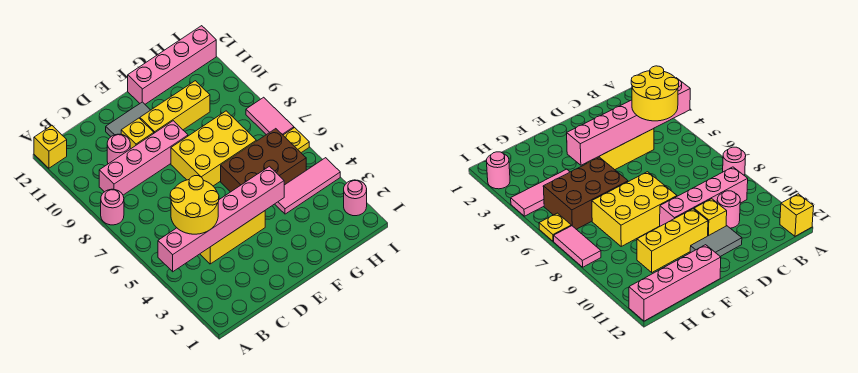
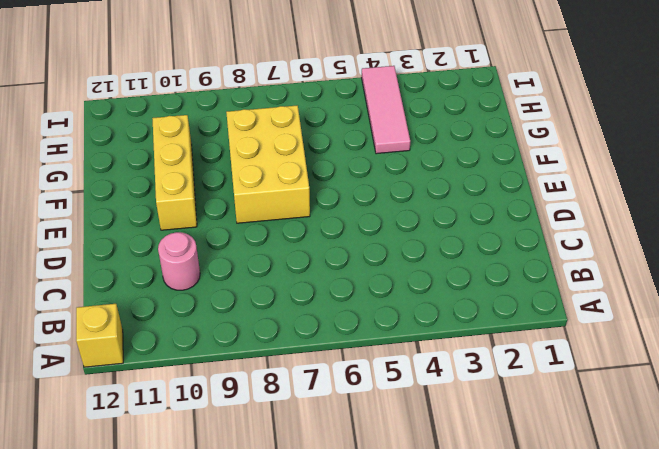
none -> pink round brick A8 level 1
none -> pink brick B9:E9 level 1
none -> yellow brick C4:E4 level 1

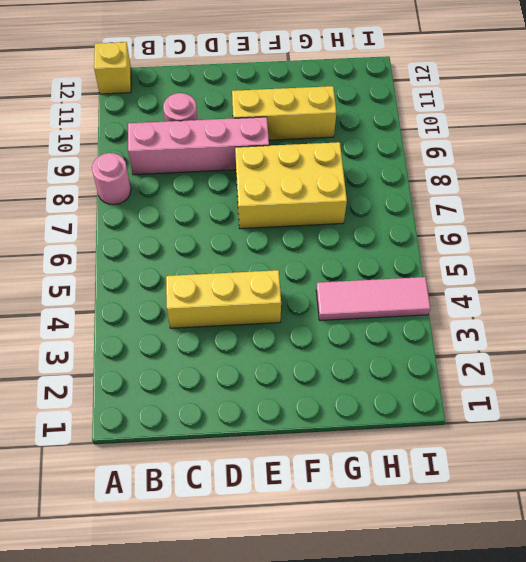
none -> yellow brick D10 level 1
none -> grey tile D11:E11 level 1
none -> brown brick F5:H6 level 1

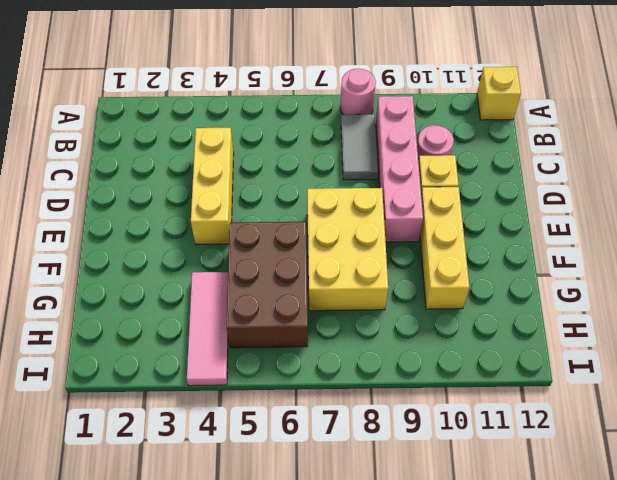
grey tile B8:C8 level 1 -> grey tile D11:E11 level 1
none -> pink brick F12:I12 level 1
none -> pink round brick I2 level 1
none -> yellow plate I6 level 1

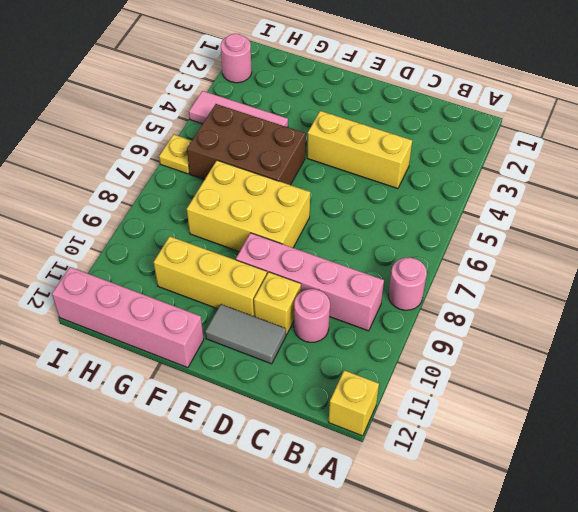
none -> pink tile I7:I8 level 1
none -> pink brick A4:F4 level 2
none -> yellow round brick B4:C5 level 3

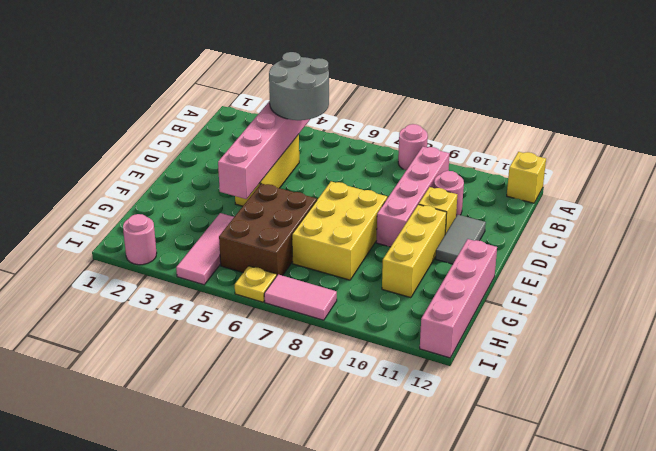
grey round brick B4:C5 level 3 -> yellow round brick B4:C5 level 3

